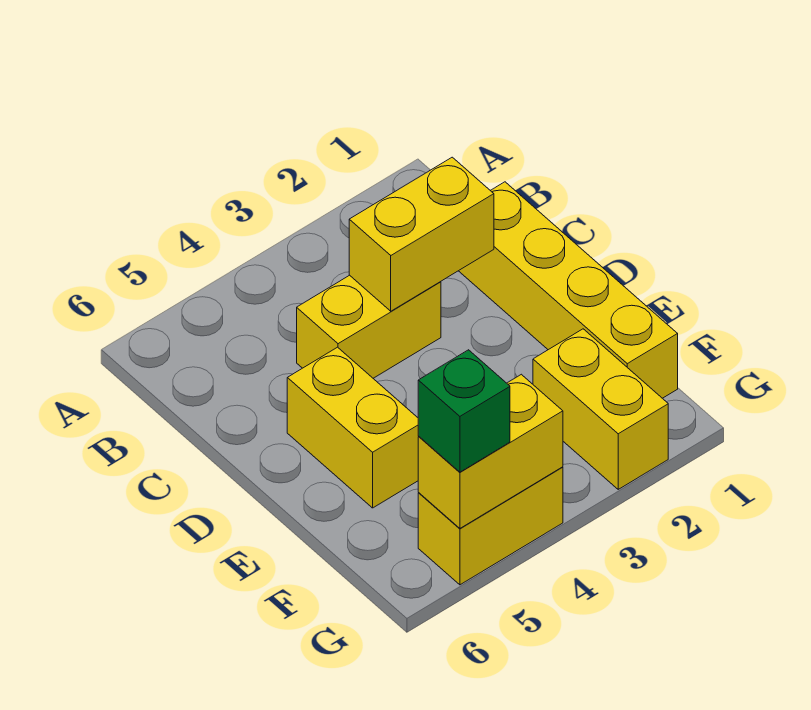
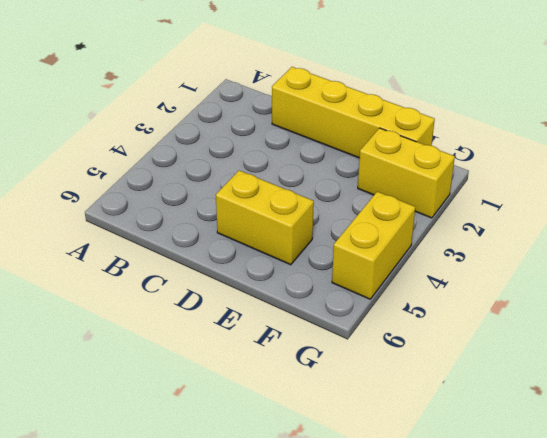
none -> yellow brick C3:C4 level 1
none -> yellow brick C2:C3 level 2

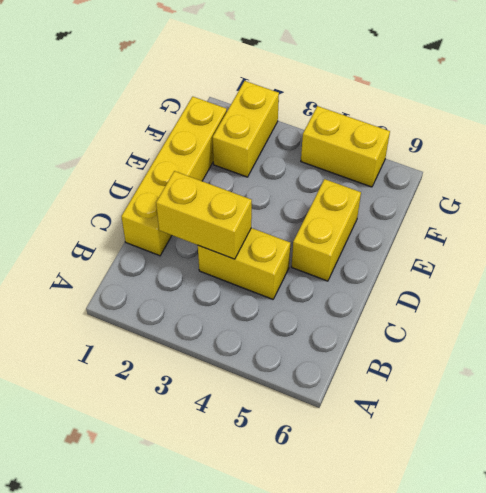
none -> yellow brick G4:G5 level 2
none -> green brick G5 level 3

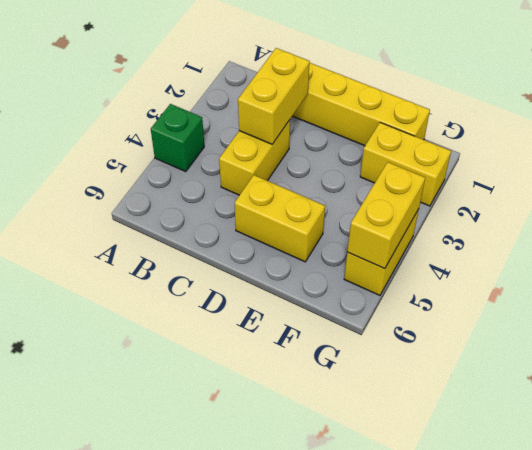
green brick A4 level 1 -> green brick G5 level 3

